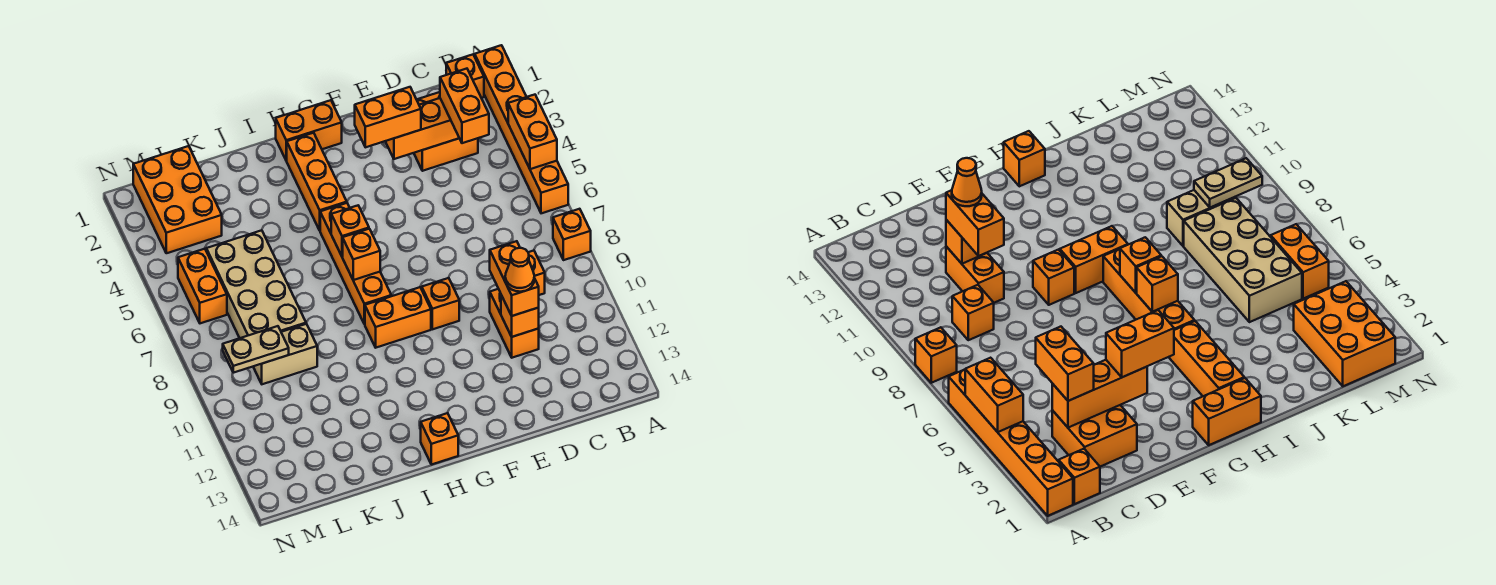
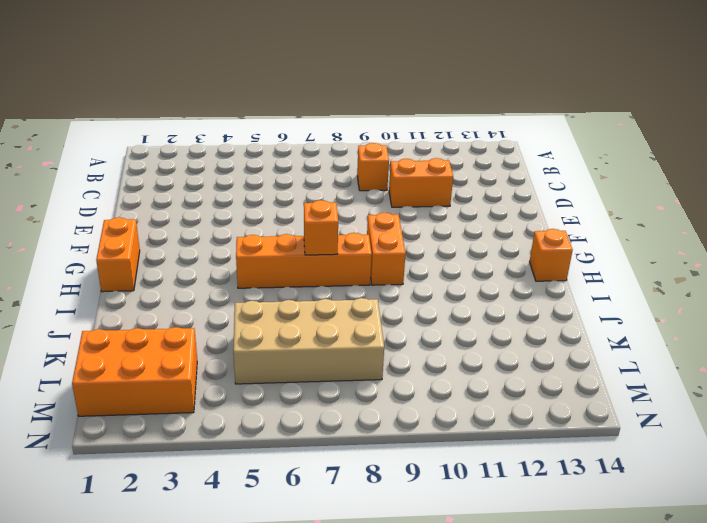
none -> orange brick A1:A6 level 1
none -> orange brick A8 level 1
none -> orange brick B1 level 1

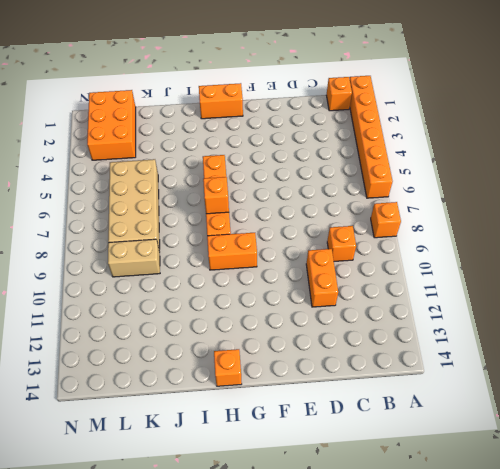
none -> orange brick C2:D3 level 1
none -> orange brick F9 level 1
none -> orange brick H2:H4 level 1

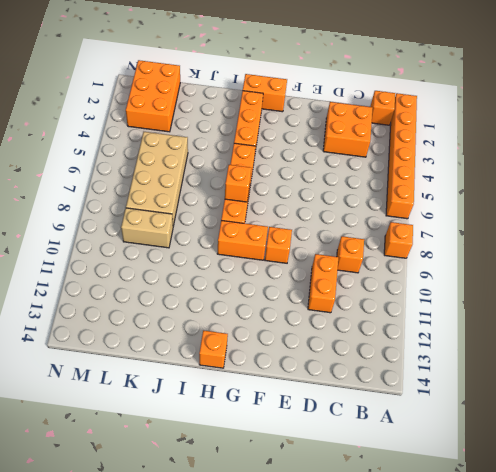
none -> orange brick M5:M6 level 1
none -> orange brick A4:A5 level 2
none -> orange brick C3:E3 level 2

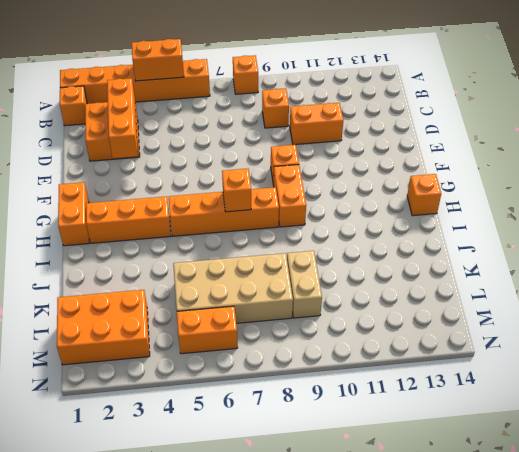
none -> orange brick D11 level 2
none -> orange brick H6 level 2
none -> tan plate L9:M9 level 2

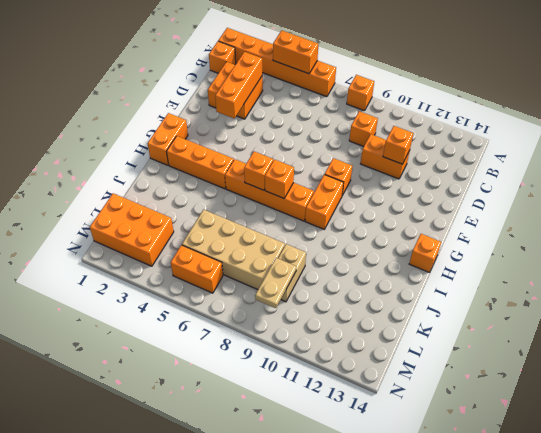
none -> orange brick C3:C4 level 3
none -> orange brick D10:D11 level 3
none -> orange brick E3:F3 level 3

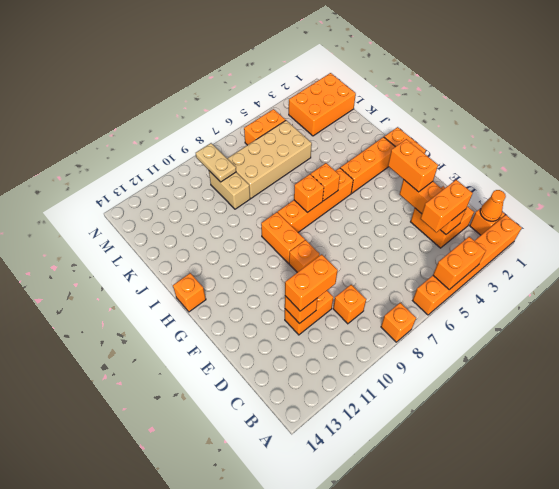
orange cone B1 level 2 -> orange cone D11 level 4

